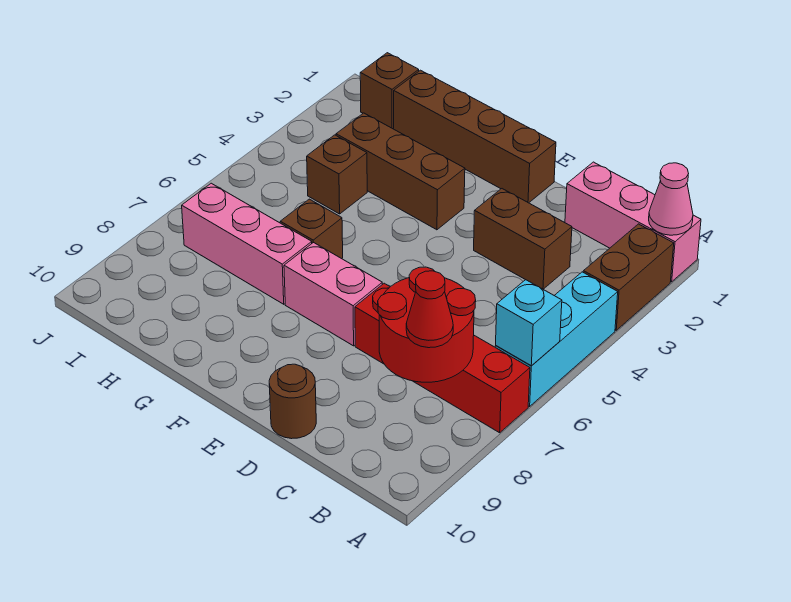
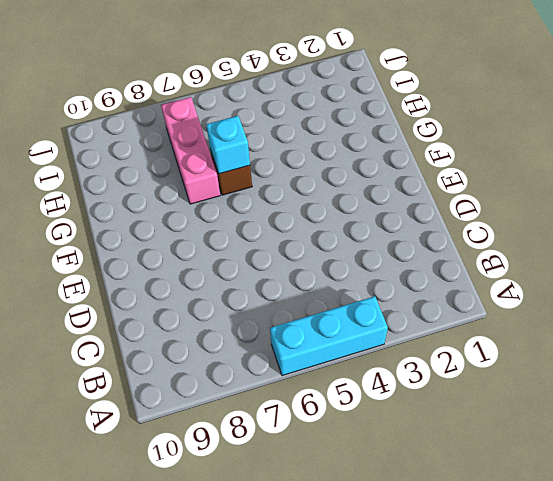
cyan brick G6 level 2 -> cyan brick A6 level 2
none -> pink brick A1:C1 level 1
none -> brown brick A2:A3 level 1
none -> red brick A7:D7 level 1

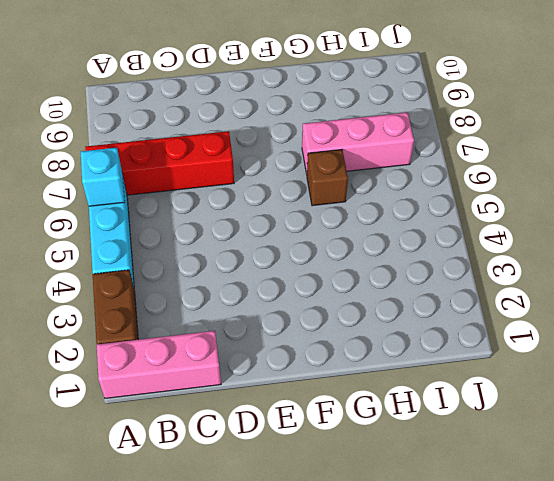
none -> brown brick C3:D3 level 1
none -> brown round brick D10 level 1
none -> brown brick E1:H1 level 1

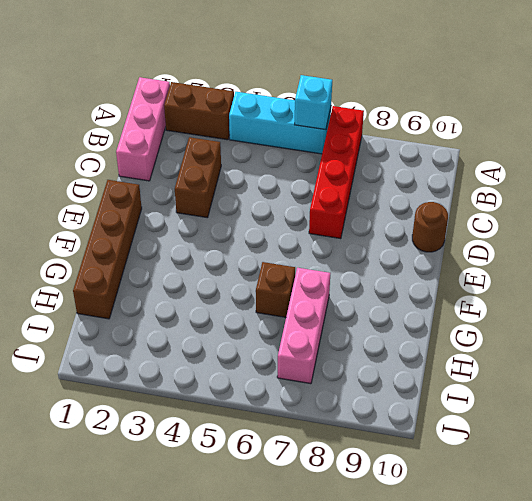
none -> pink brick E7:F7 level 1
none -> brown brick F3:H3 level 1
none -> brown brick H4 level 1

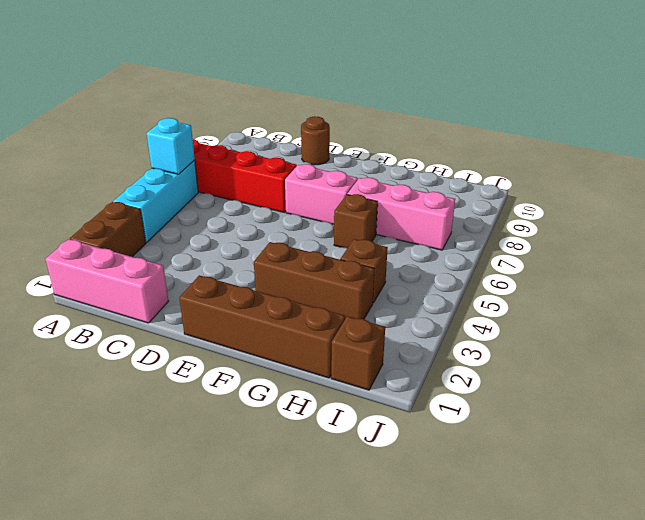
none -> brown brick C3:D3 level 1
none -> pink cone A1 level 2
none -> red round brick B7:C8 level 2

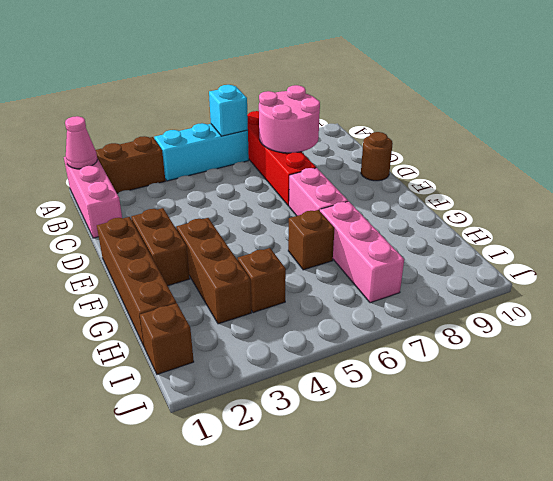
pink round brick B7:C8 level 2 -> red round brick B7:C8 level 2
brown brick E2:F2 level 1 -> brown brick C3:D3 level 1
none -> red cone B8 level 3

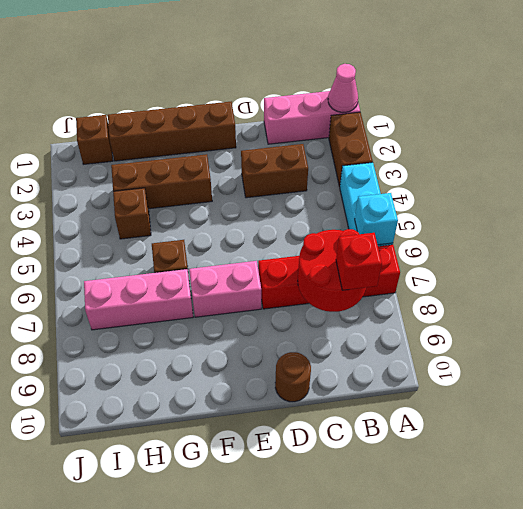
red brick B8 level 3 -> red cone B8 level 3

